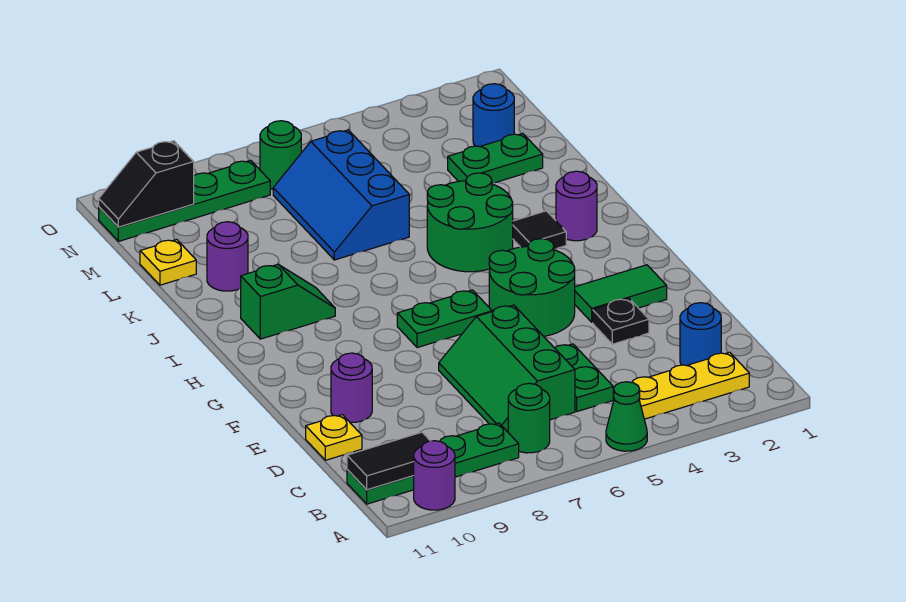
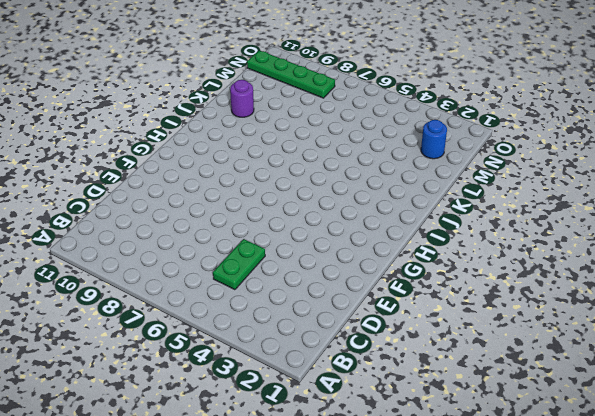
none -> green cone A5 level 1
none -> purple round brick A10 level 1
none -> yellow plate B2:B4 level 1

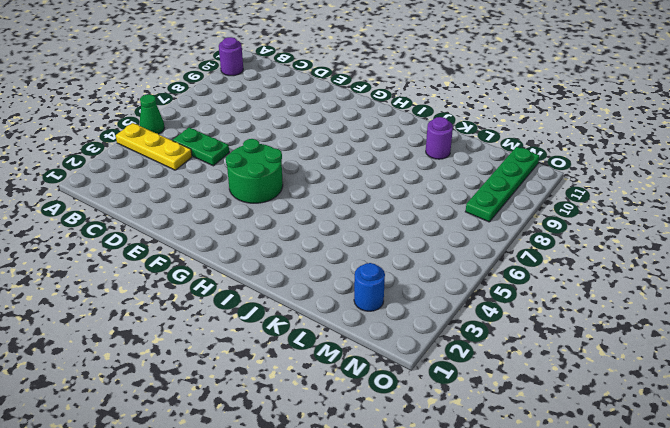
yellow plate A4:C4 level 1 -> yellow plate B2:B4 level 1
none -> green round brick B7 level 1
none -> green plate B8:B11 level 1
none -> blue round brick C2 level 1

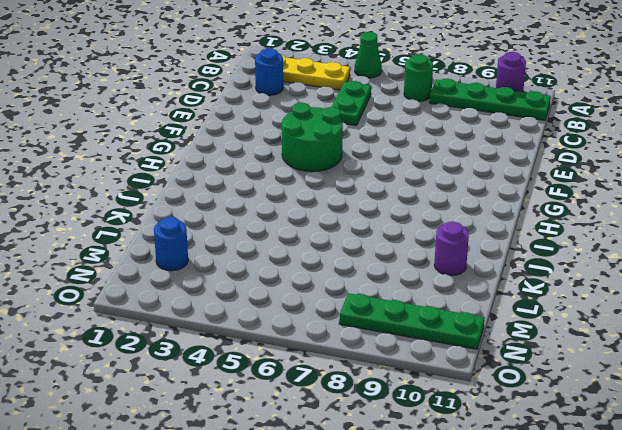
none -> green slope C6:E7 level 1 top 6
none -> yellow plate D11 level 1
none -> black plate E3 level 1

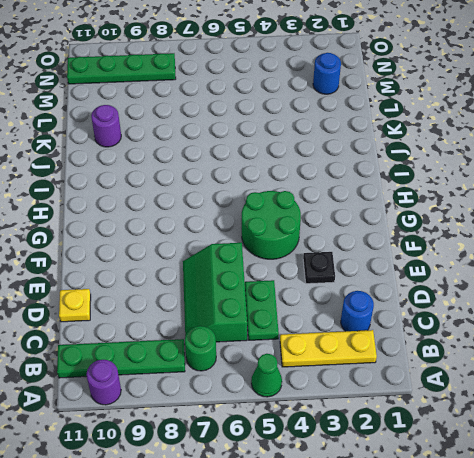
none -> purple round brick E10 level 1
none -> green tile F2:F3 level 1
none -> green plate G6:G7 level 1

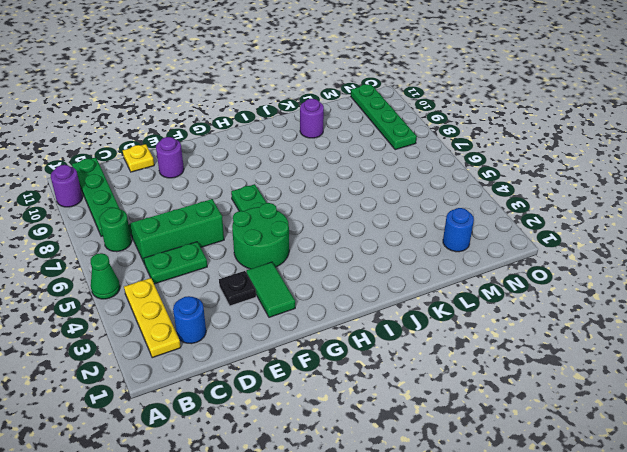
none -> purple round brick I2 level 1
none -> black tile I3 level 1
none -> green round brick I4:J5 level 1

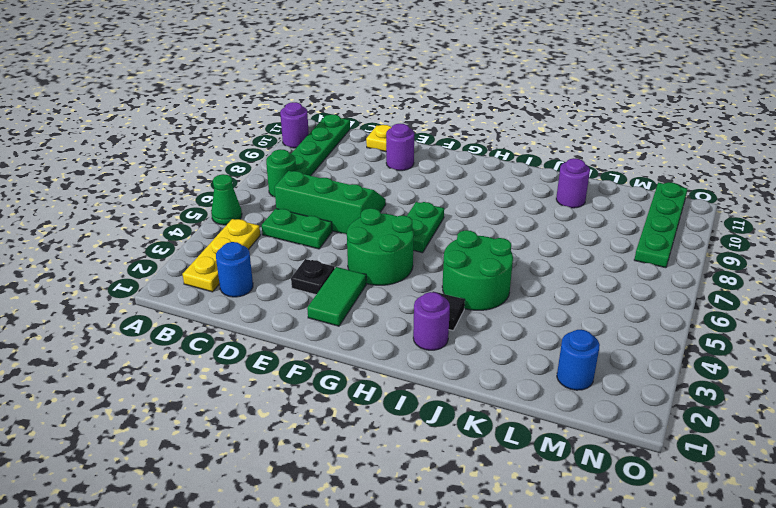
none -> green slope I9:I10 level 1 top 10
none -> blue slope K6:M7 level 1 top 6
none -> green plate L2:L3 level 1

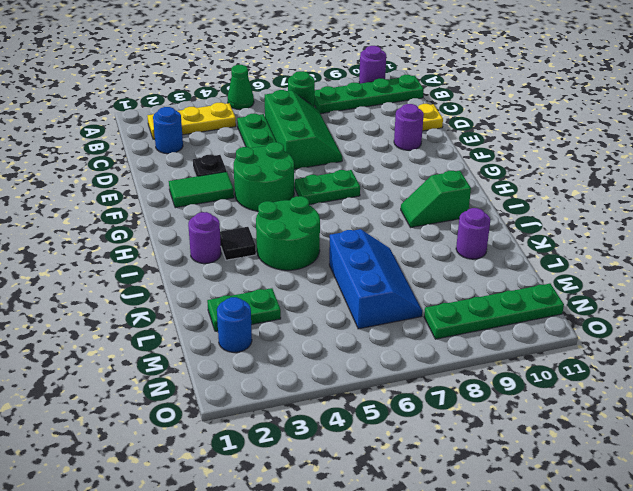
none -> yellow plate L11 level 1
none -> green round brick N7 level 1
none -> black tile B10:B11 level 2

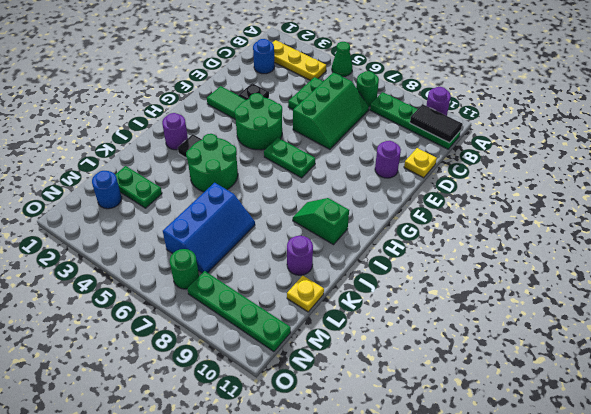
none -> black slope N10:N11 level 2 top 10

